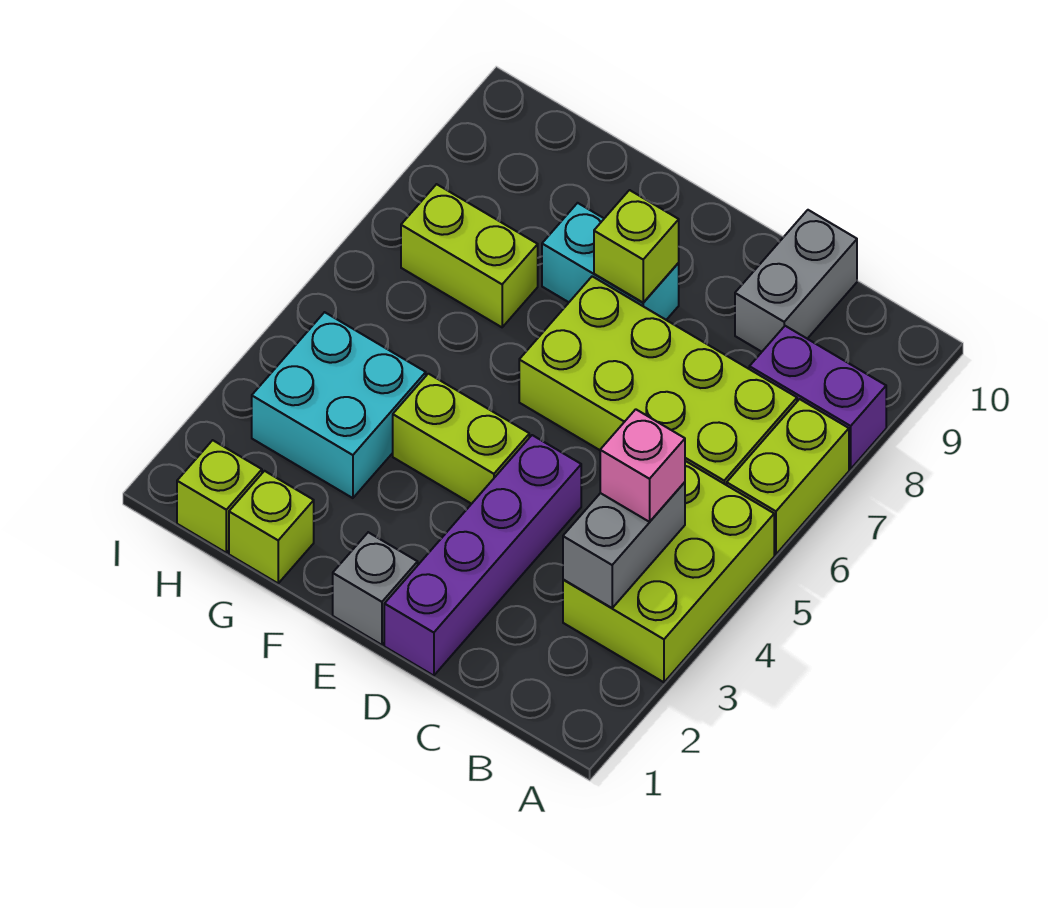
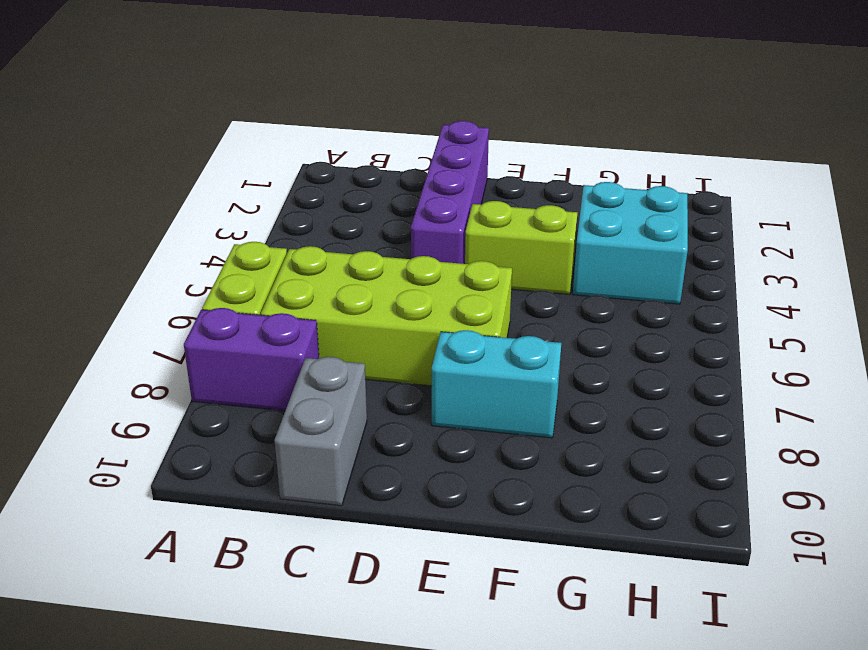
none -> lime brick A3:B5 level 1
none -> grey brick E1 level 1
none -> lime brick G1 level 1

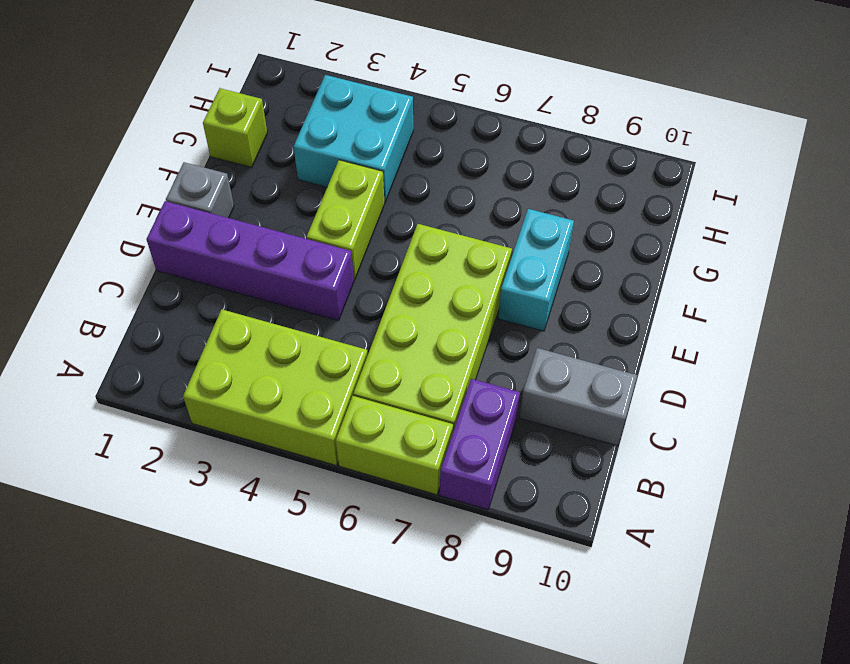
none -> lime brick G7:H7 level 1
none -> lime brick H1 level 1
none -> grey brick B3:B4 level 2

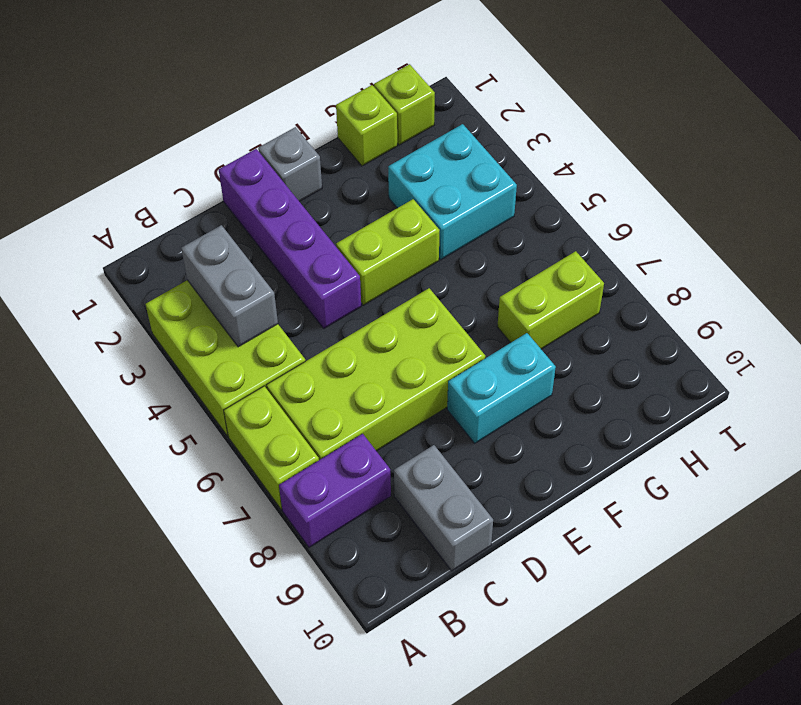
none -> lime brick E8 level 2
none -> pink brick B4 level 3

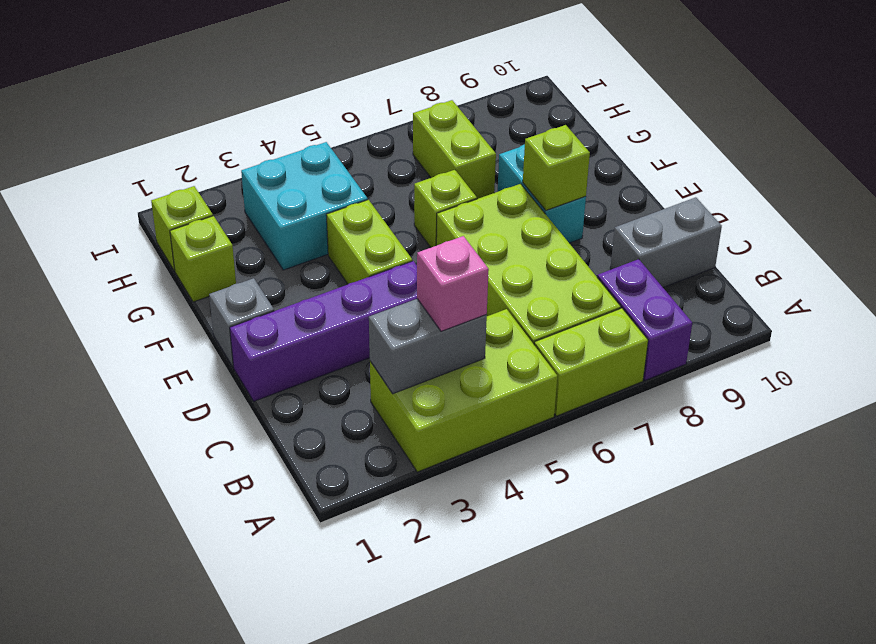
lime brick F6 level 1 -> none

